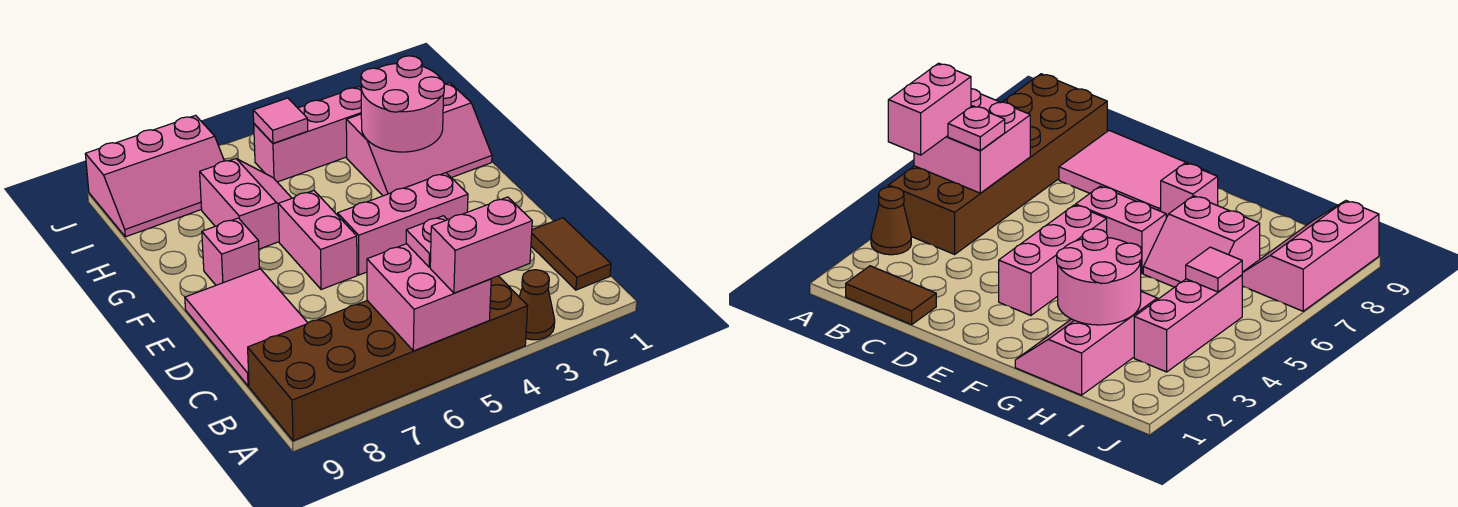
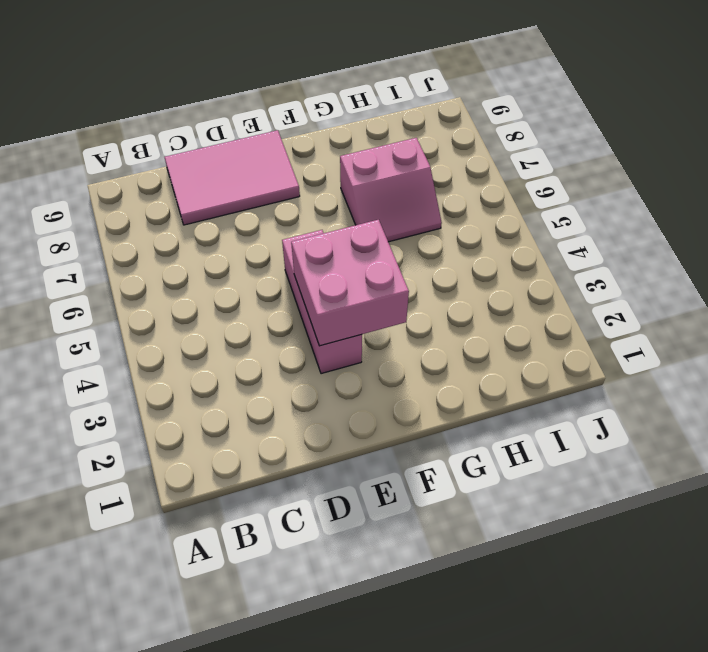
pink brick E3:F4 level 2 -> pink brick A5:B6 level 2
none -> brown cone A3 level 1
none -> brown brick A4:B9 level 1
none -> brown tile B1:C1 level 1

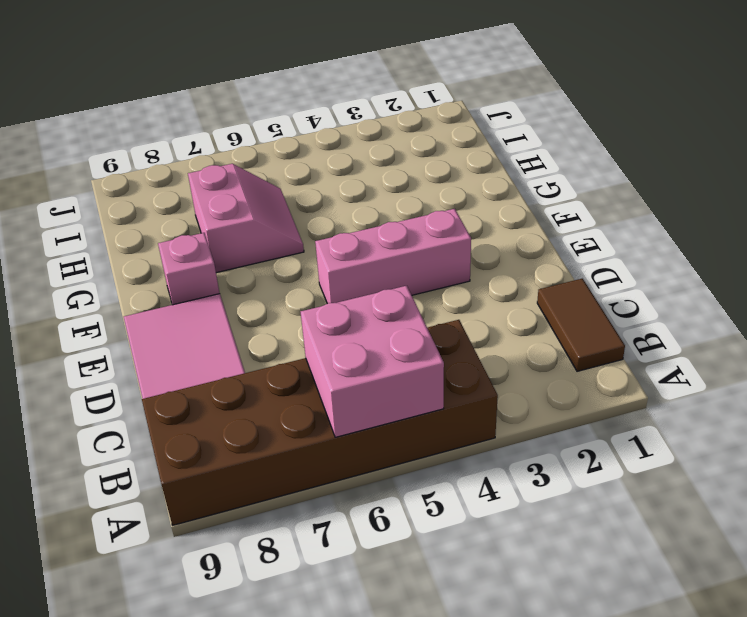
none -> brown cone A3 level 1
none -> pink brick E6:F6 level 1
none -> pink slope G1:H3 level 1 top H

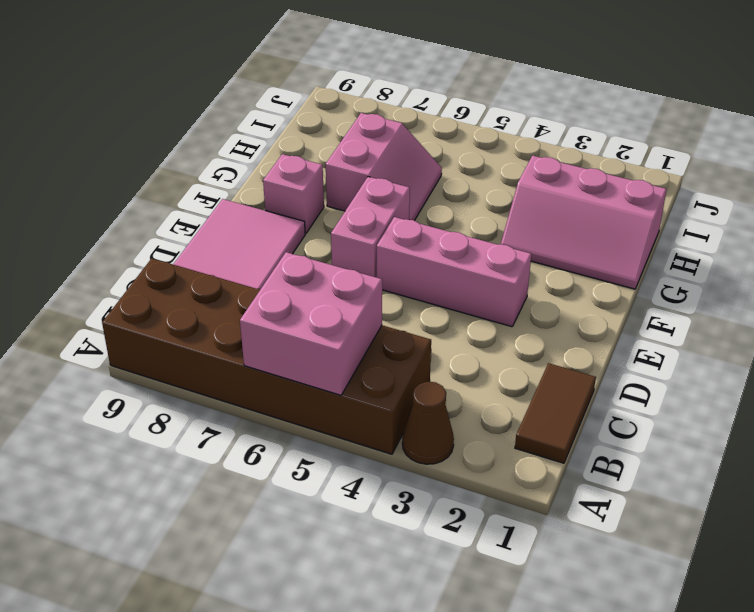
none -> pink brick I3:I5 level 1
none -> pink slope I7:J9 level 1 top J
none -> pink round brick G2:H3 level 2

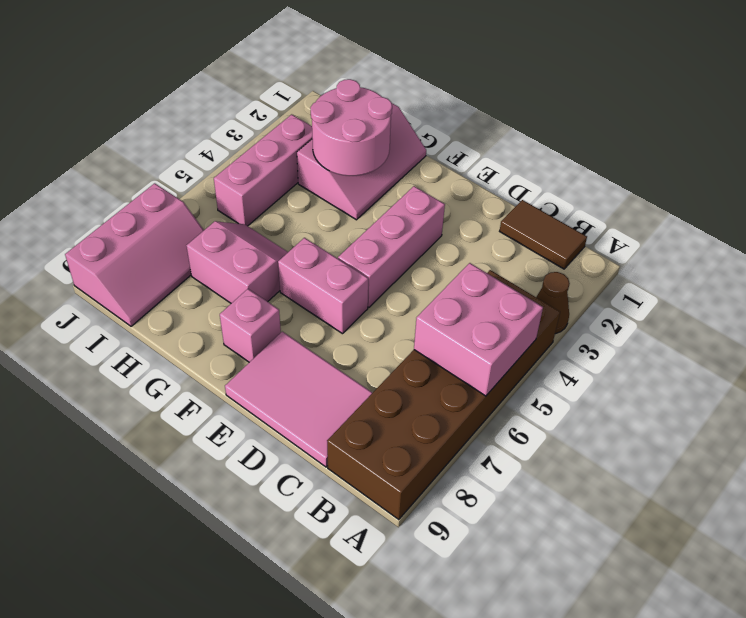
none -> pink tile I5 level 2
none -> pink brick A4:A5 level 3
none -> pink plate B5 level 3

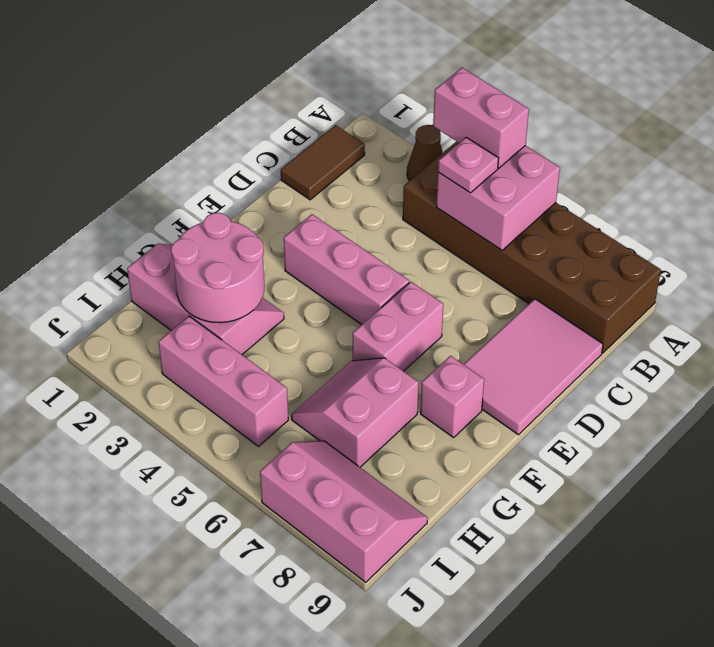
none -> pink tile I5 level 2

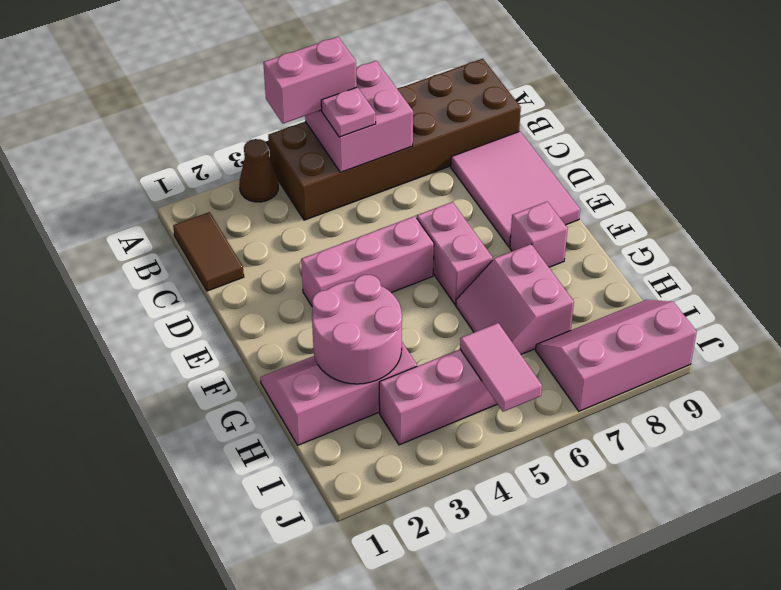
pink tile I5:J5 level 2 -> pink tile I5 level 2

